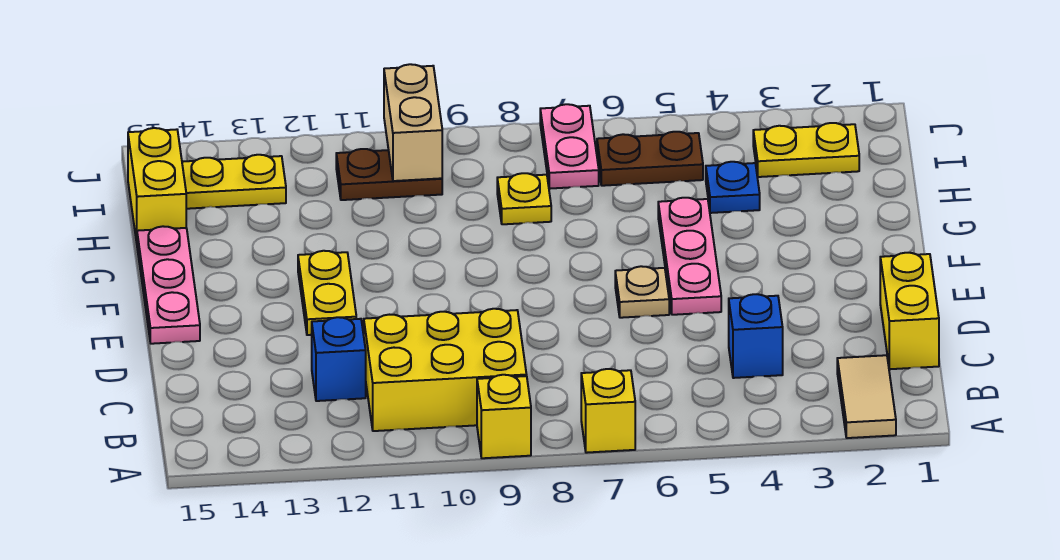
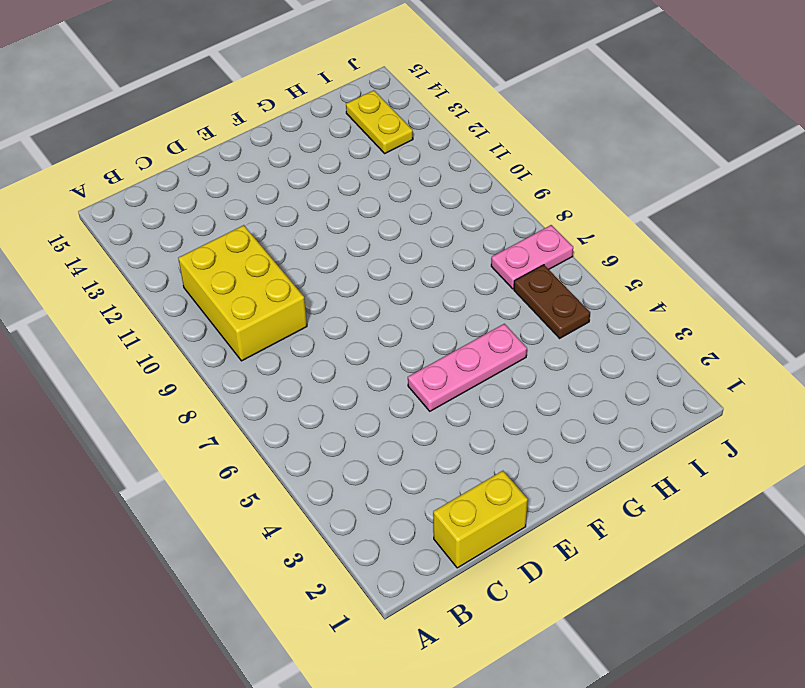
none -> tan tile A2:B2 level 1
none -> yellow brick A7 level 1
none -> yellow brick A9 level 1

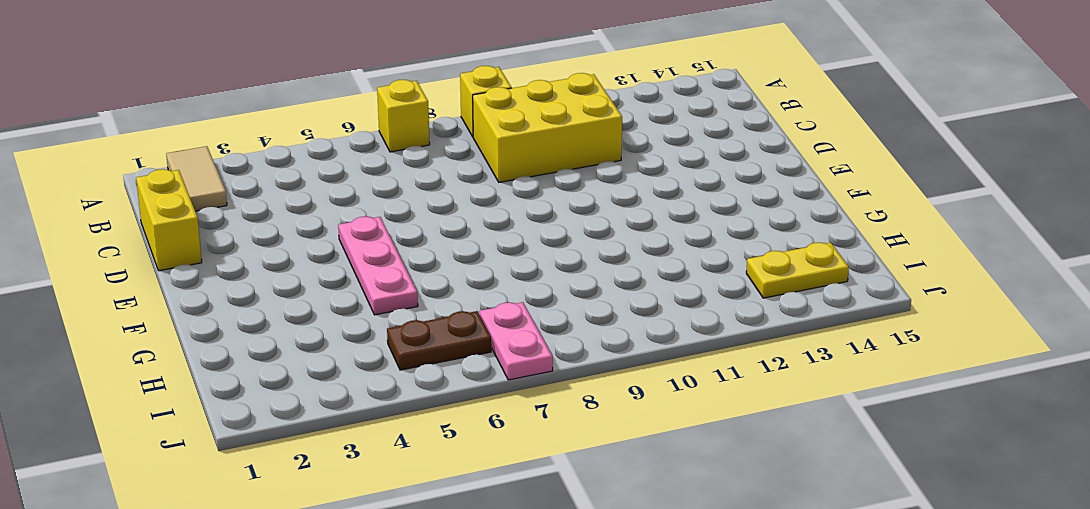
none -> blue brick C4 level 1
none -> blue brick C12 level 1
none -> tan plate E6 level 1

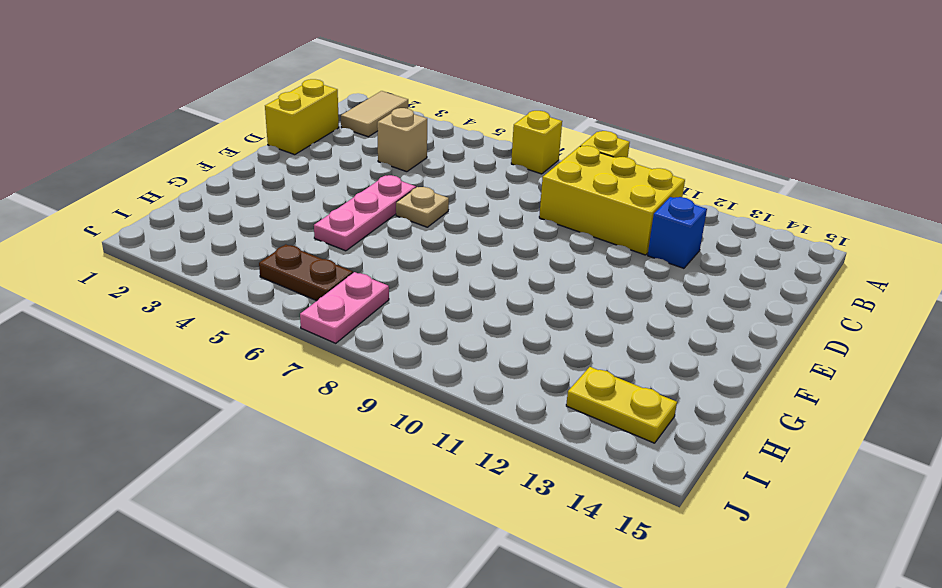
tan brick C4 level 1 -> blue brick C4 level 1
none -> yellow plate E12:F12 level 1
none -> pink plate E15:G15 level 1
none -> blue plate H4 level 1

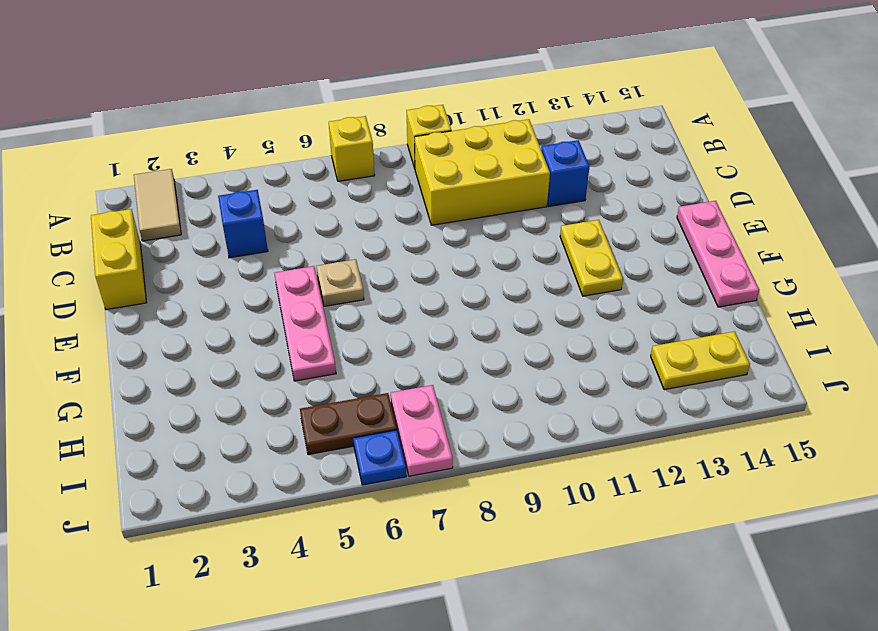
blue plate J6 level 1 -> blue plate H4 level 1
none -> yellow plate H8 level 1
none -> yellow brick H15:I15 level 1
none -> yellow plate I2:I3 level 1

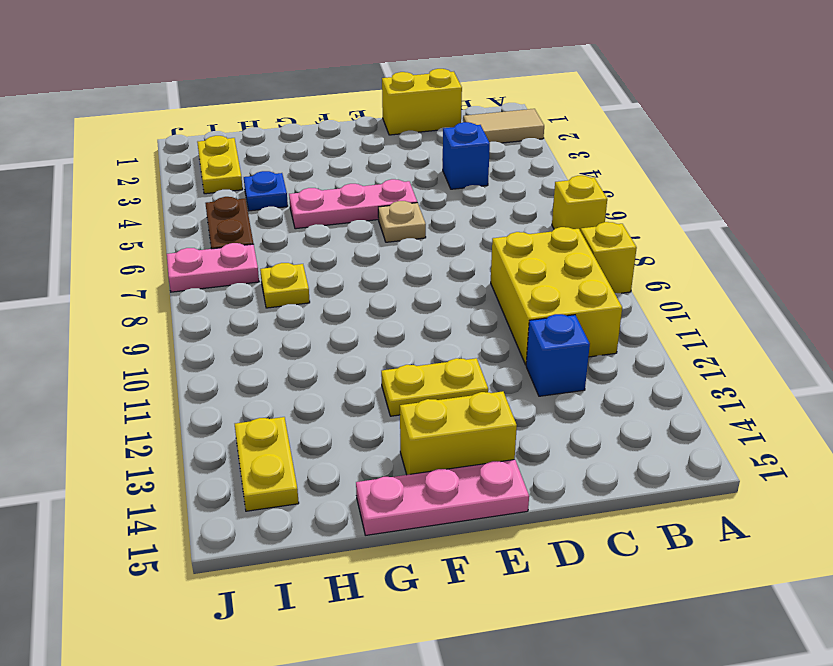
yellow brick E14:F14 level 1 -> yellow brick H15:I15 level 1
none -> brown plate I10:I11 level 1
none -> tan brick I10:J10 level 2

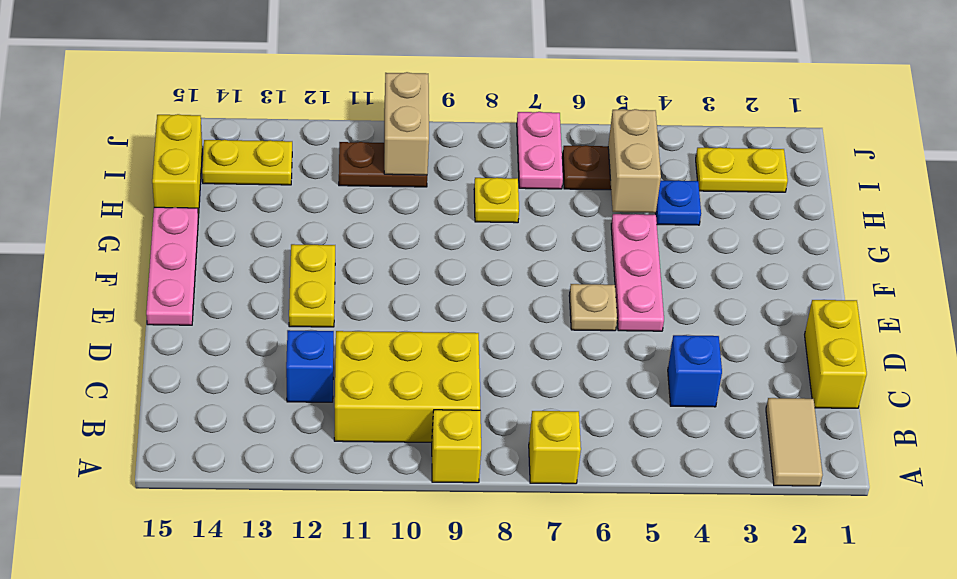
tan brick H5:I5 level 2 -> none

